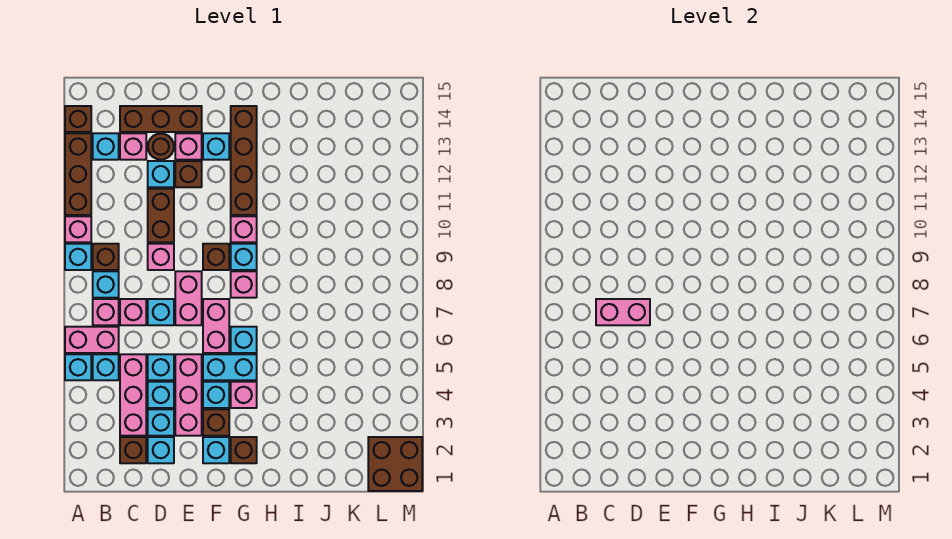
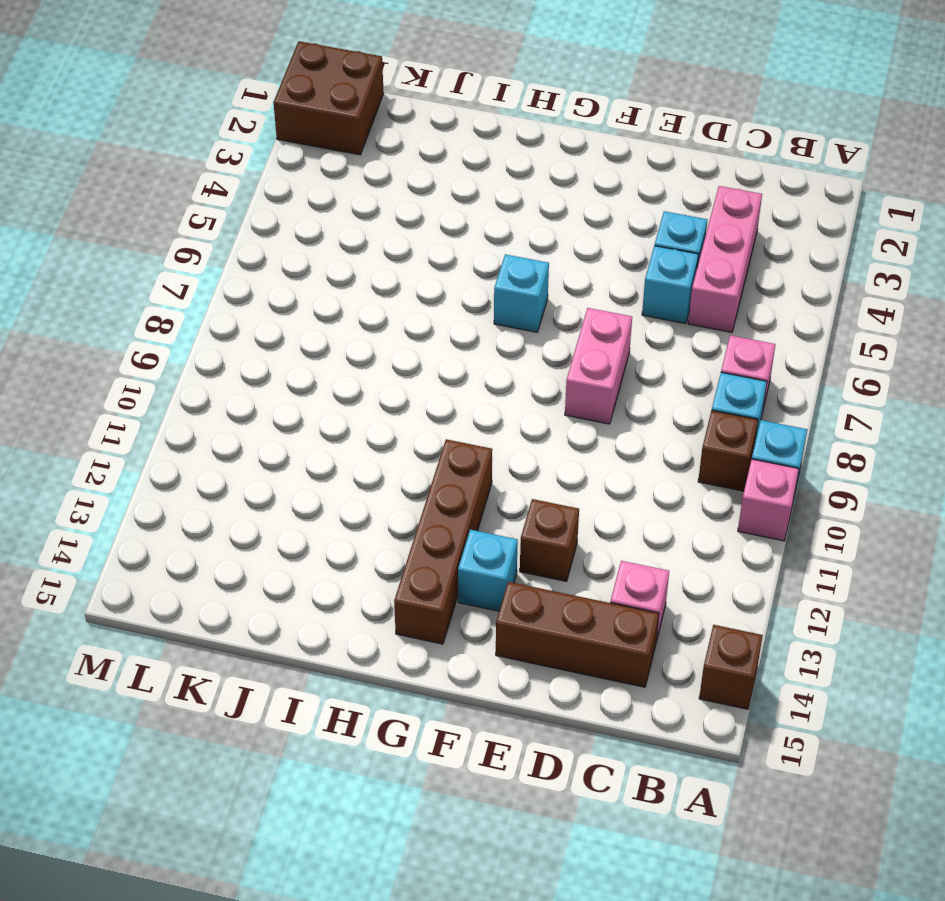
none -> cyan brick A5 level 1
none -> pink brick A6:B6 level 1
none -> brown brick A11:A13 level 1
none -> cyan brick B5 level 1

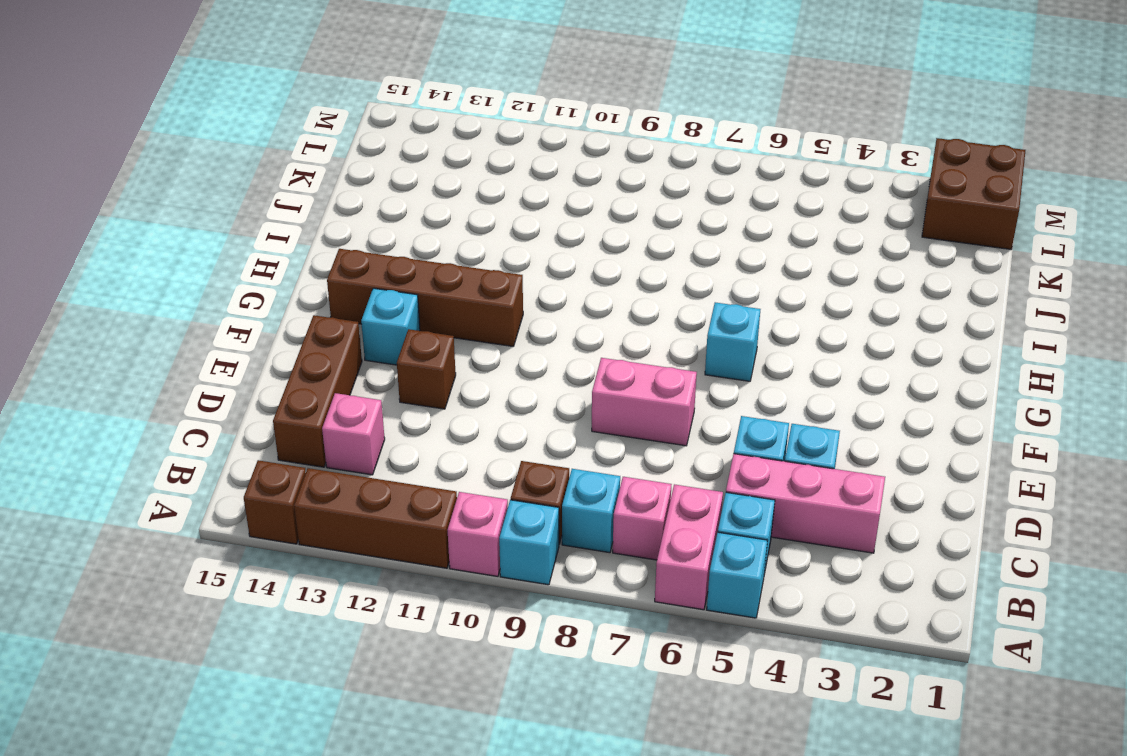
none -> cyan brick B13 level 1
none -> brown brick C2 level 1
none -> pink brick C7 level 1
none -> cyan brick D2 level 1

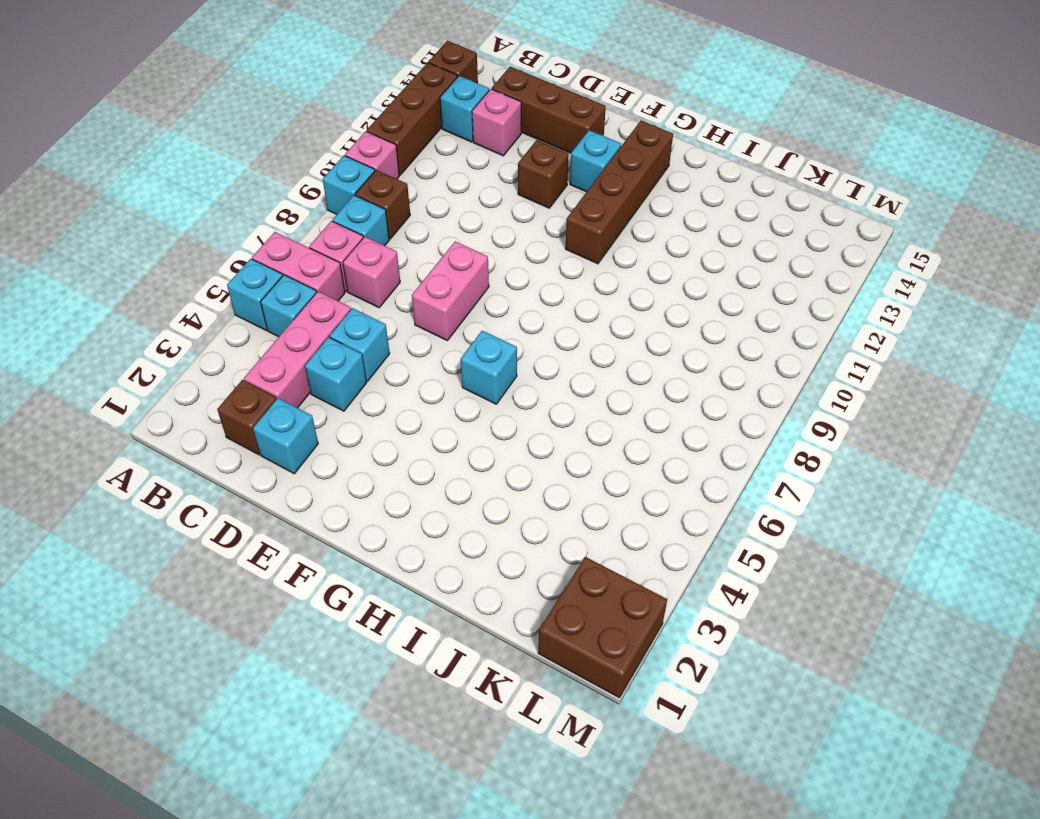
none -> cyan brick D3 level 1
none -> cyan brick D7 level 1
none -> pink brick D9 level 1
none -> brown brick D10:D11 level 1

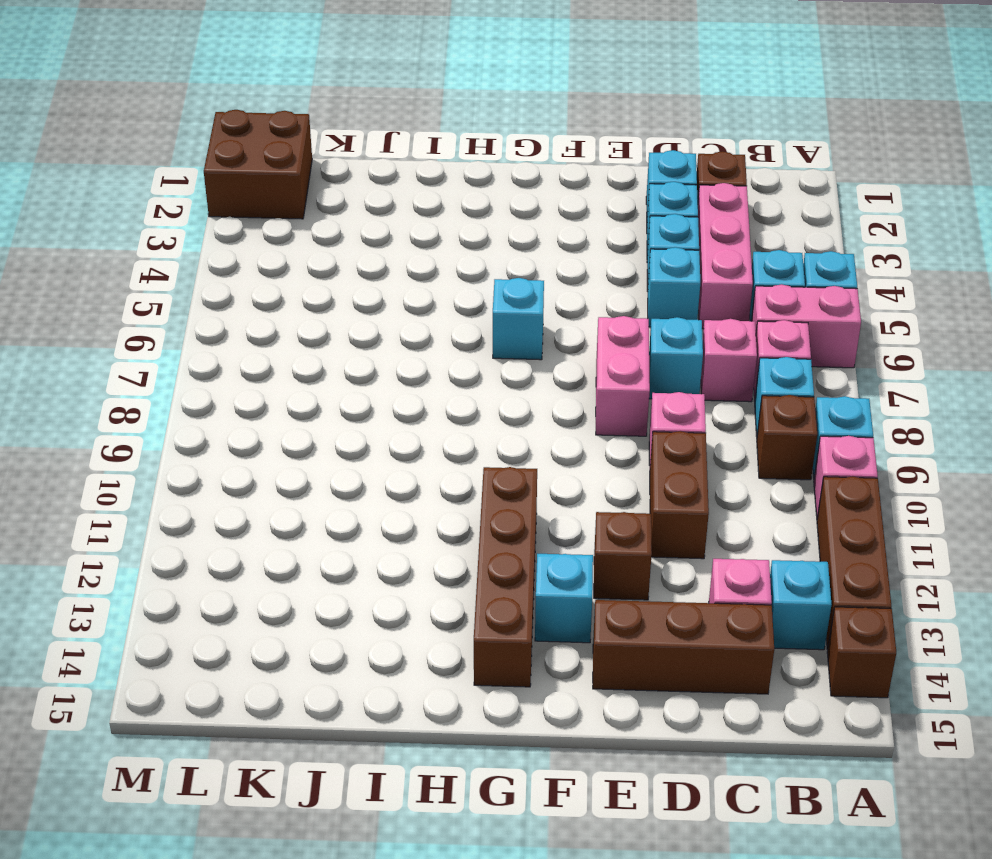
none -> cyan brick D12 level 1
none -> brown round brick D13 level 1
none -> pink brick E3:E5 level 1
none -> pink brick E13 level 1

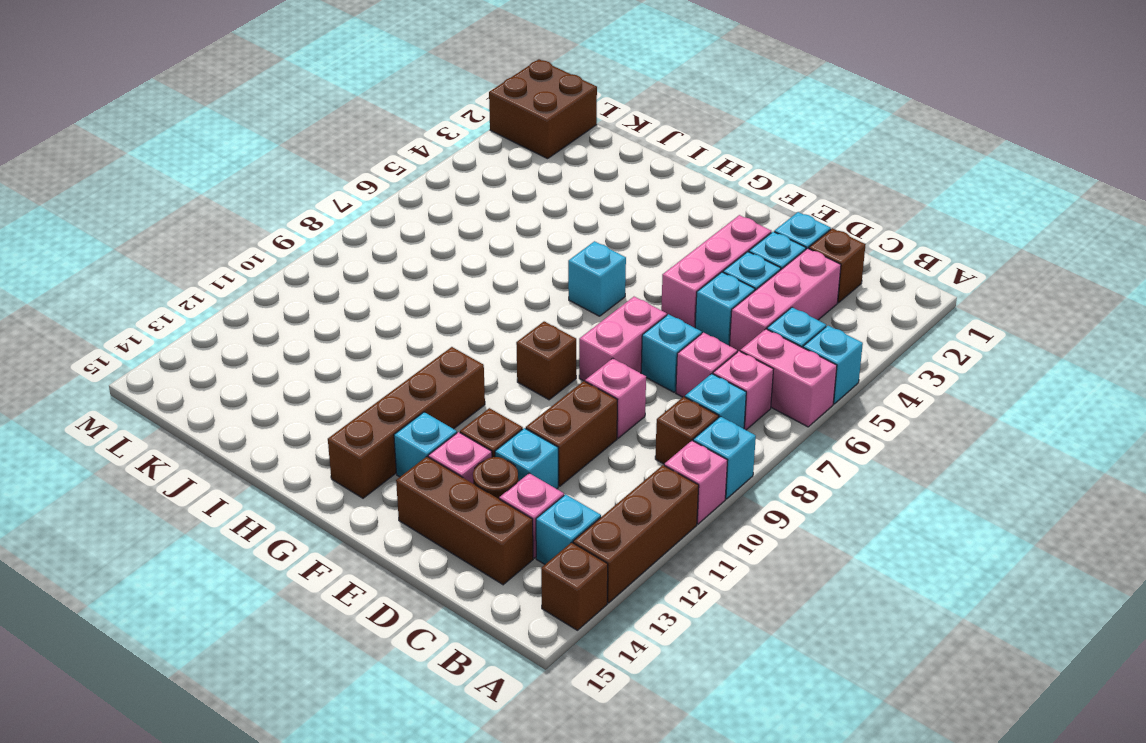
none -> cyan brick F2 level 1
none -> brown brick F3 level 1
none -> cyan brick F4 level 1
none -> cyan brick F5:G5 level 1

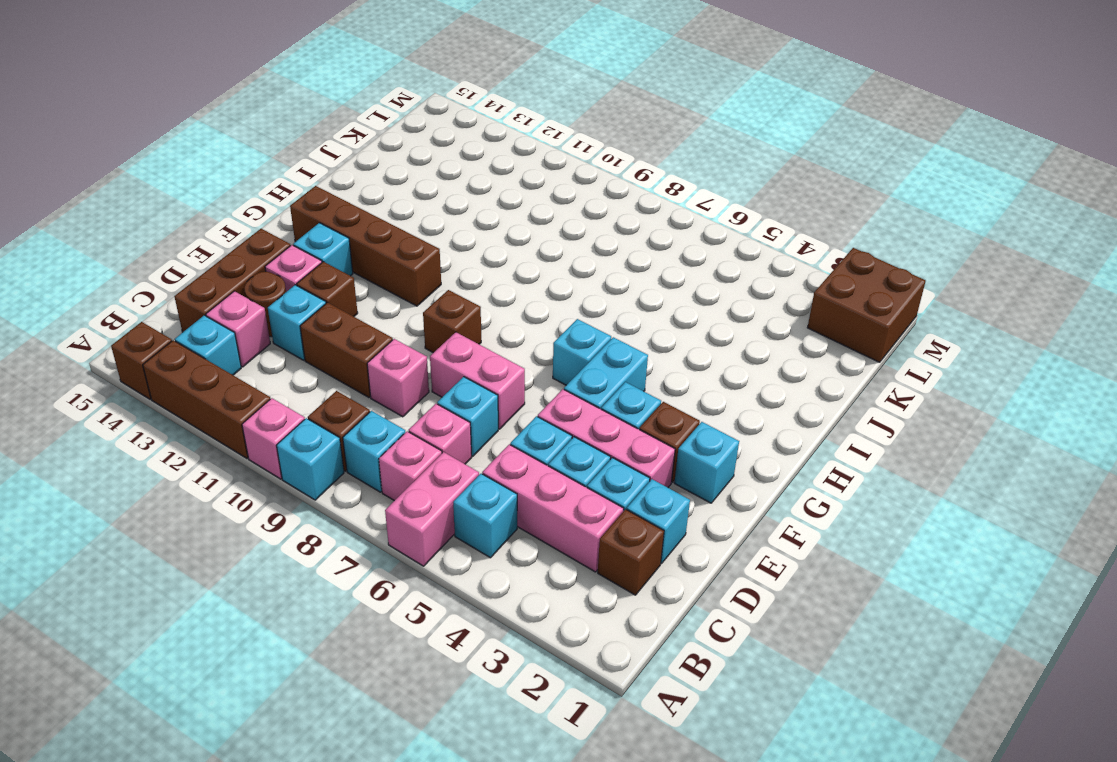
none -> cyan brick A5 level 1
none -> pink brick F6:F7 level 1
none -> brown brick G2 level 1
none -> pink brick G4 level 1

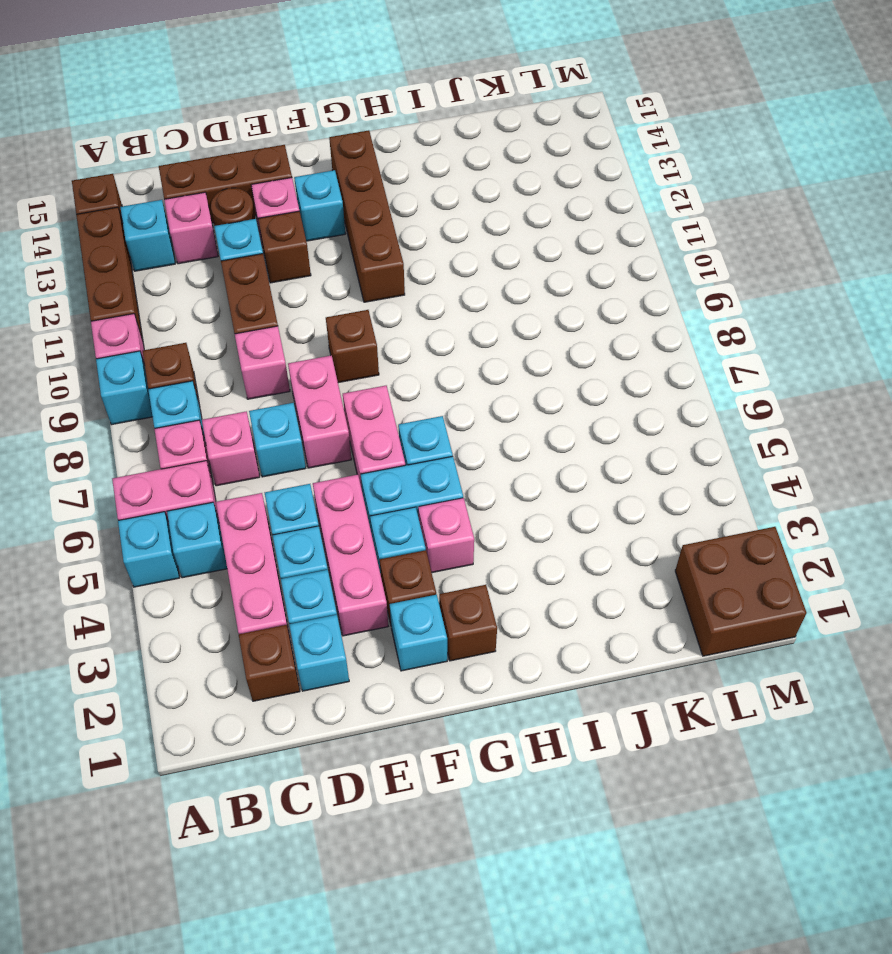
none -> pink brick G8 level 1
none -> cyan brick G9 level 1
none -> pink brick G10 level 1
none -> pink brick C7:D7 level 2

